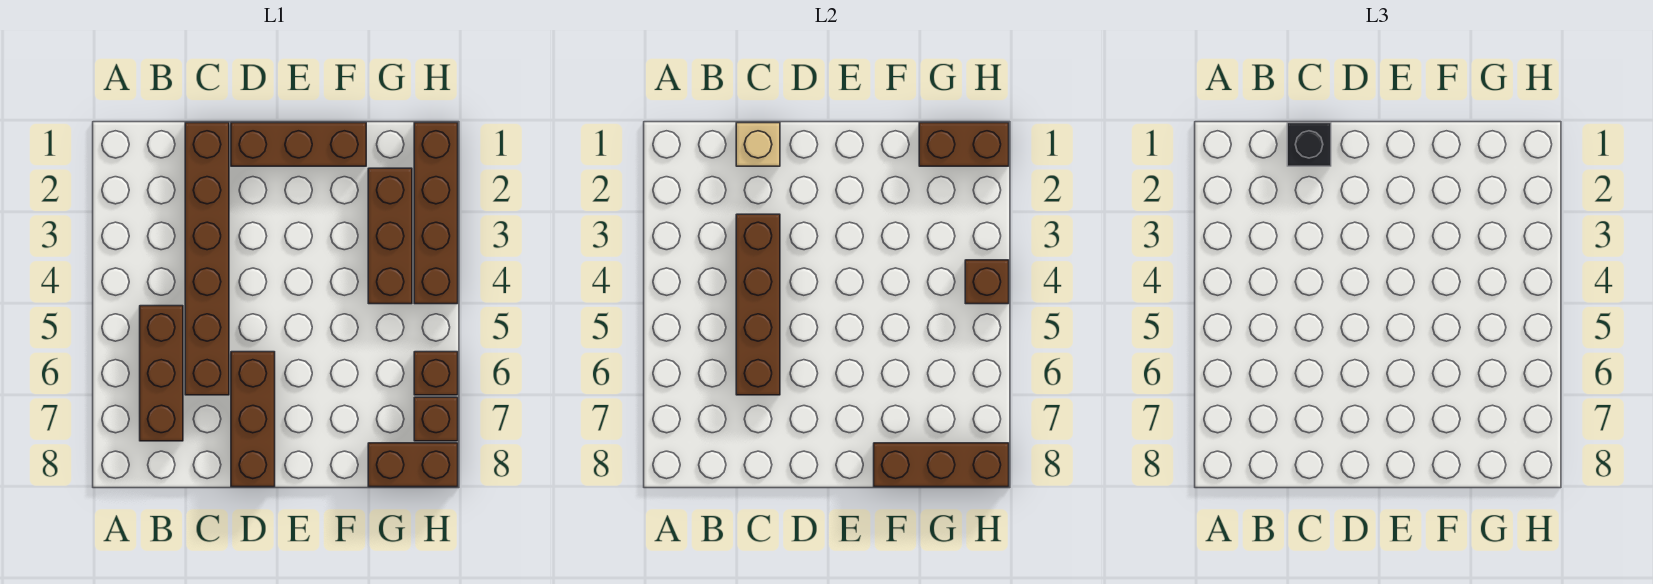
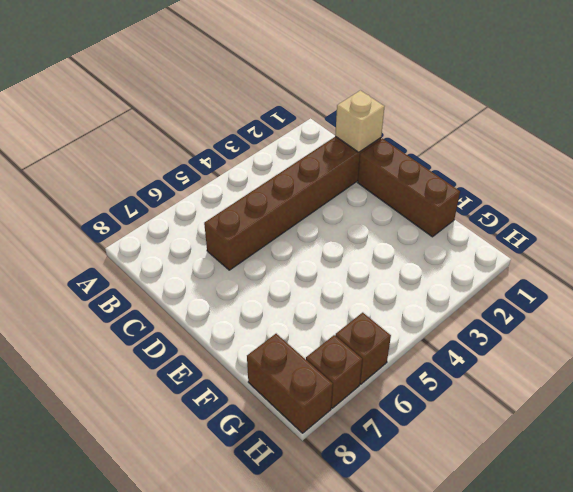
none -> brown brick B5:B7 level 1
none -> brown brick D6:D8 level 1
none -> brown brick G2:G4 level 1

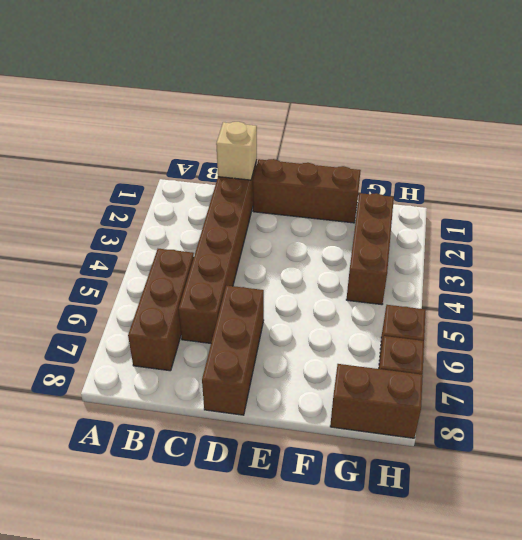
none -> brown brick H1:H4 level 1
none -> brown brick C3:C6 level 2
none -> brown brick F8:H8 level 2

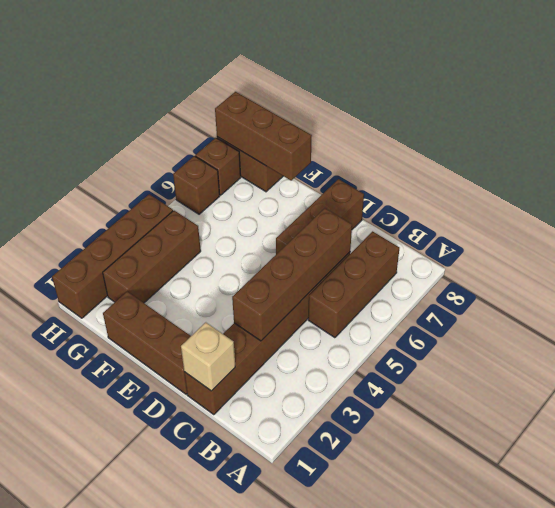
none -> brown brick G1:H1 level 2
none -> brown brick H4 level 2
none -> black brick C1 level 3

